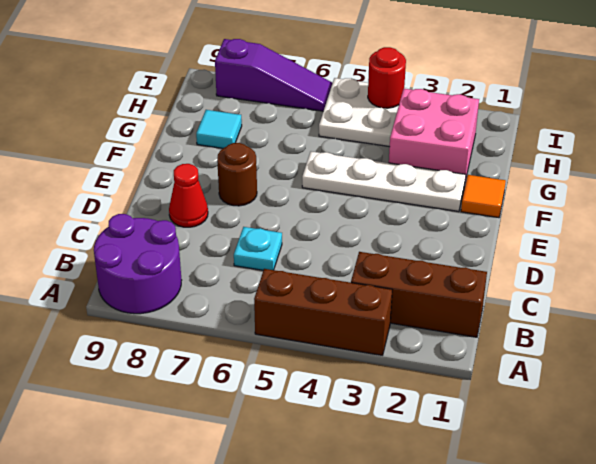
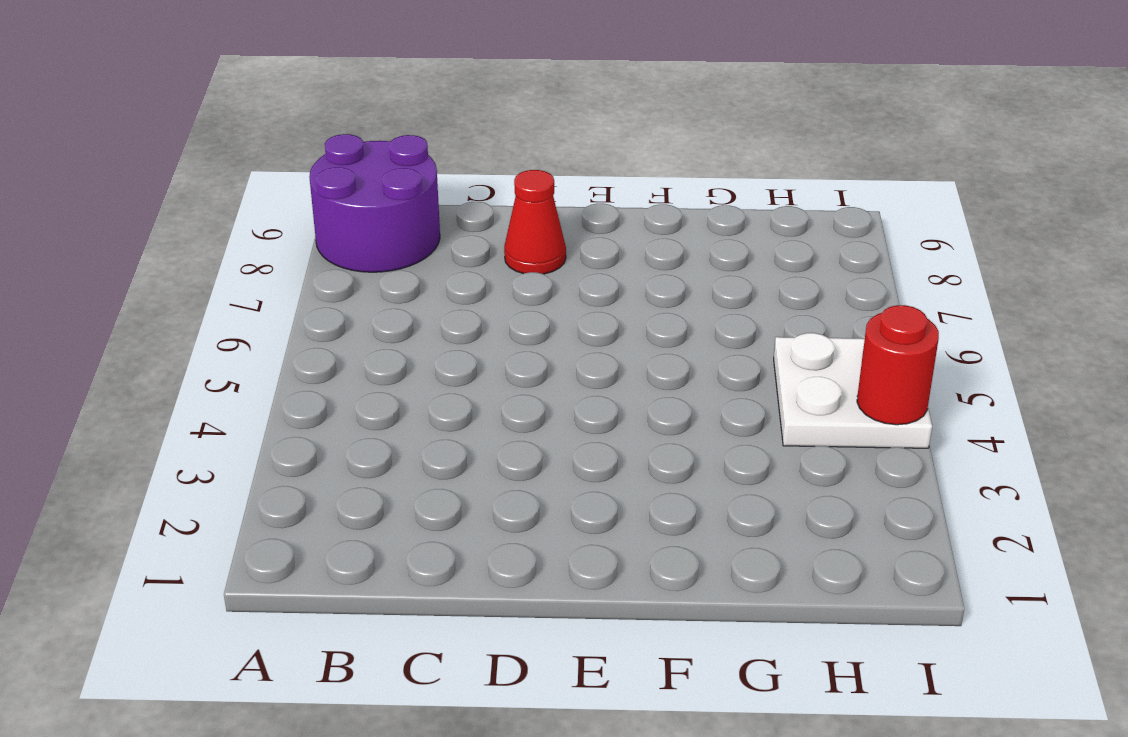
none -> brown brick A3:A5 level 1
none -> brown brick B1:B3 level 1
none -> cyan plate C6 level 1

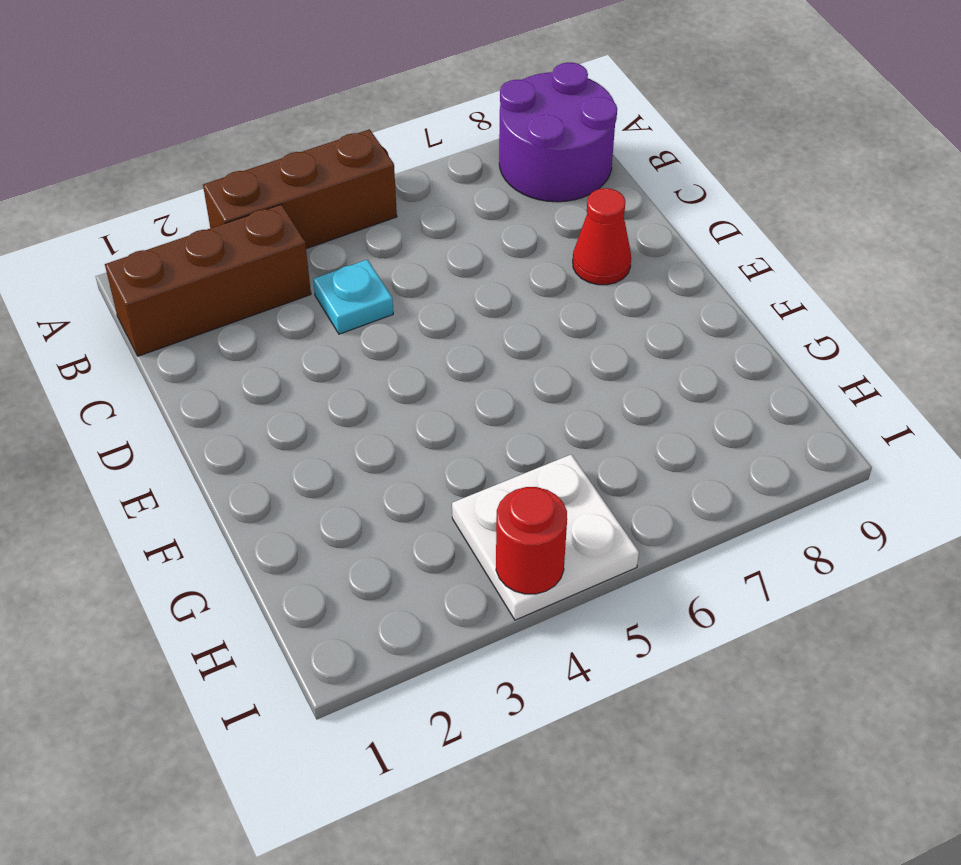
cyan plate C4 level 1 -> cyan plate C6 level 1
none -> brown round brick E7 level 1
none -> orange tile F1 level 1
none -> white plate F2:F5 level 1

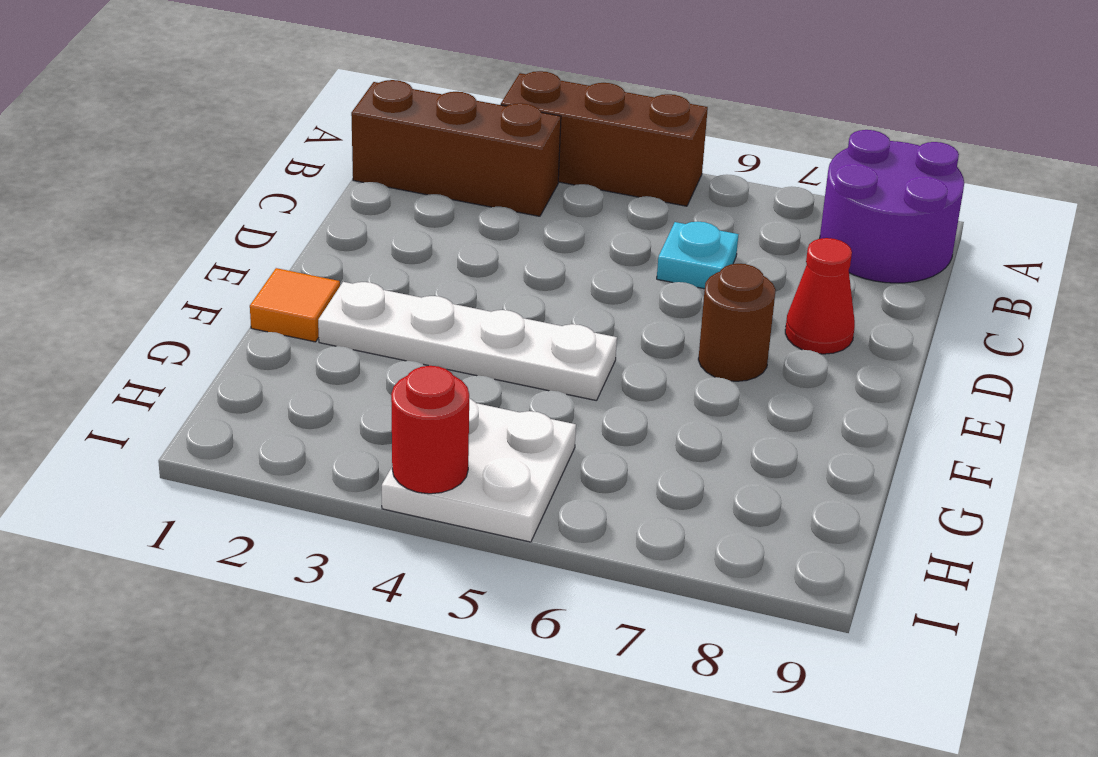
none -> pink brick G2:H3 level 1
none -> cyan tile G8 level 1
none -> purple slope I6:I8 level 1 top 8

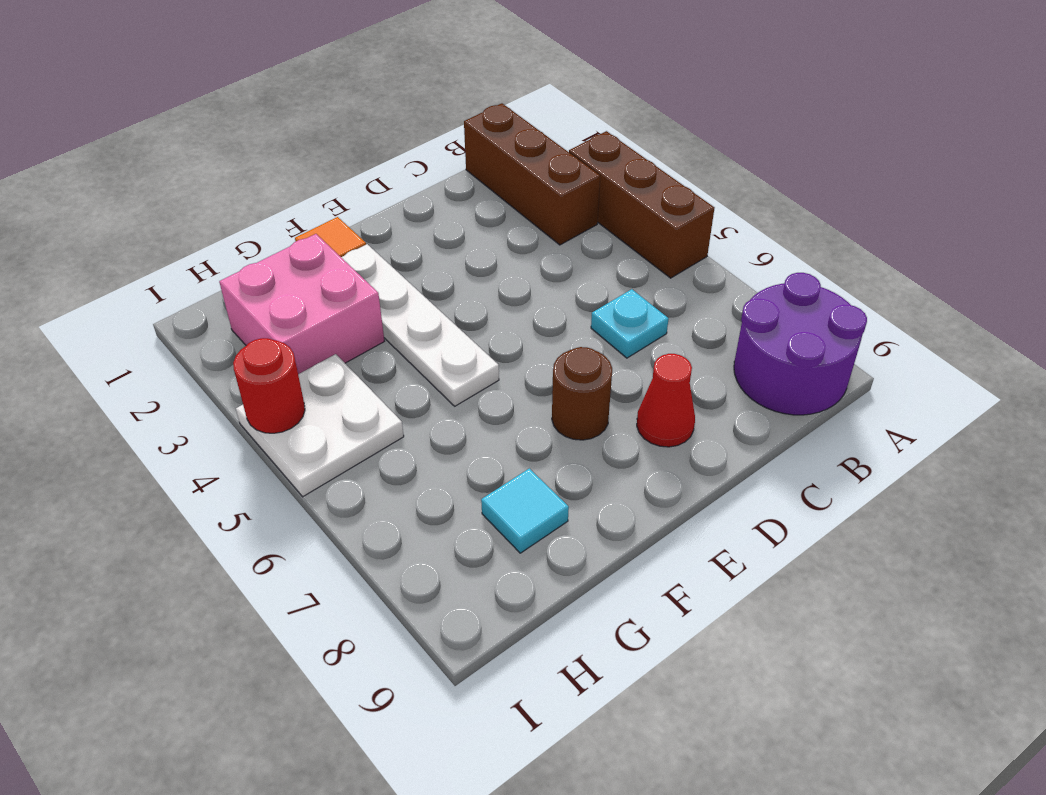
none -> purple slope I6:I8 level 1 top 8

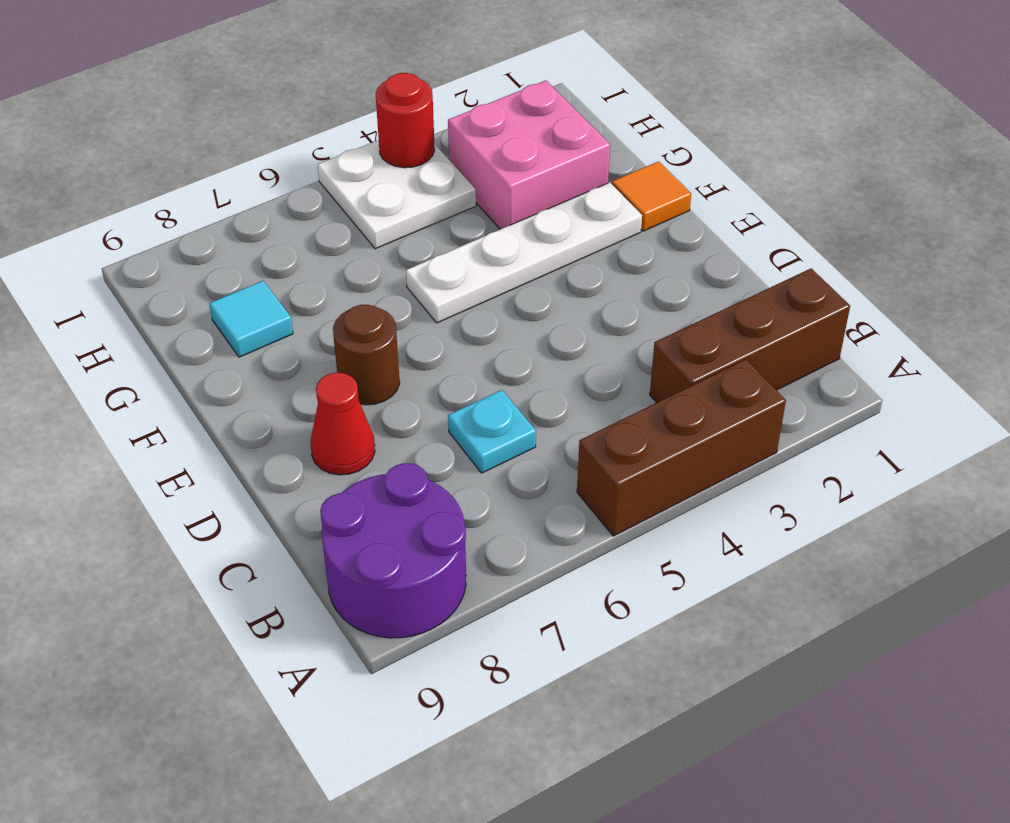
none -> purple slope I6:I8 level 1 top 8

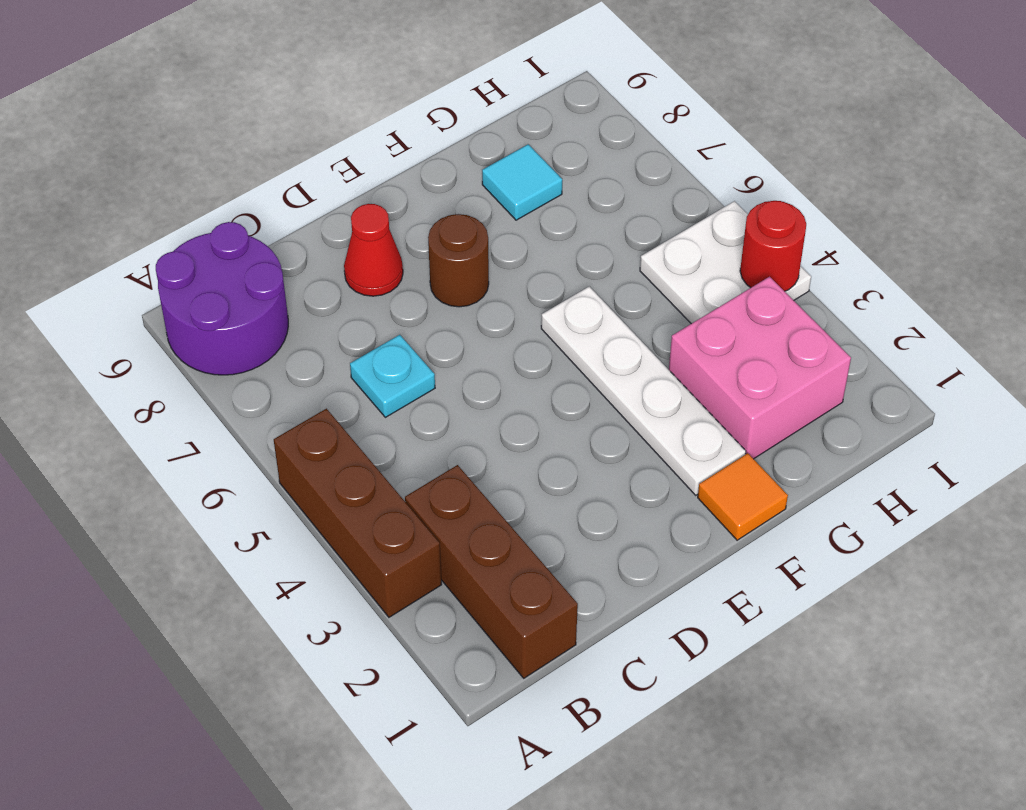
none -> purple slope I6:I8 level 1 top 8

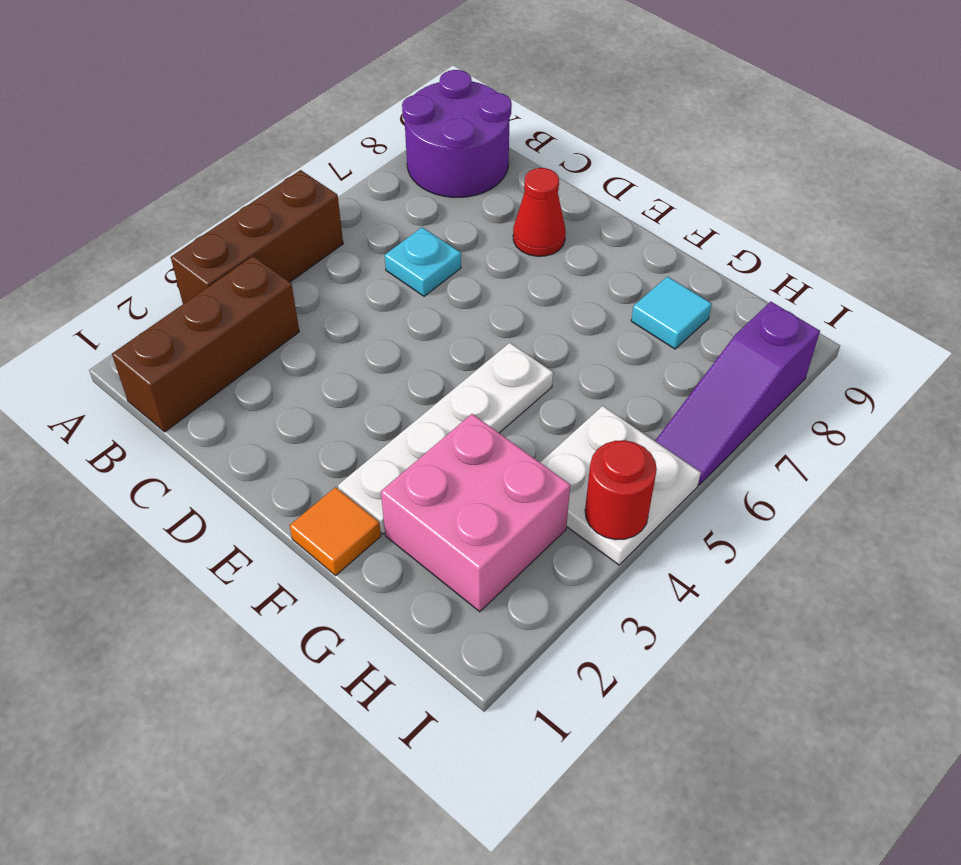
none -> brown round brick E7 level 1

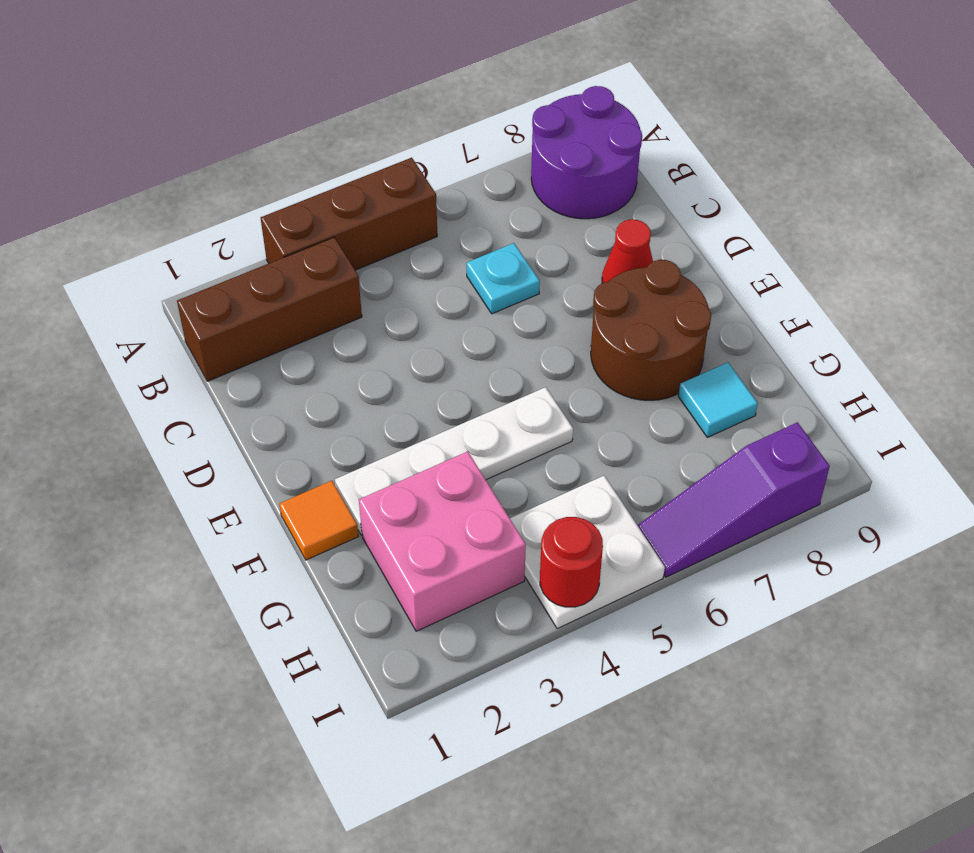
brown round brick E7:F8 level 1 -> brown round brick E7 level 1

